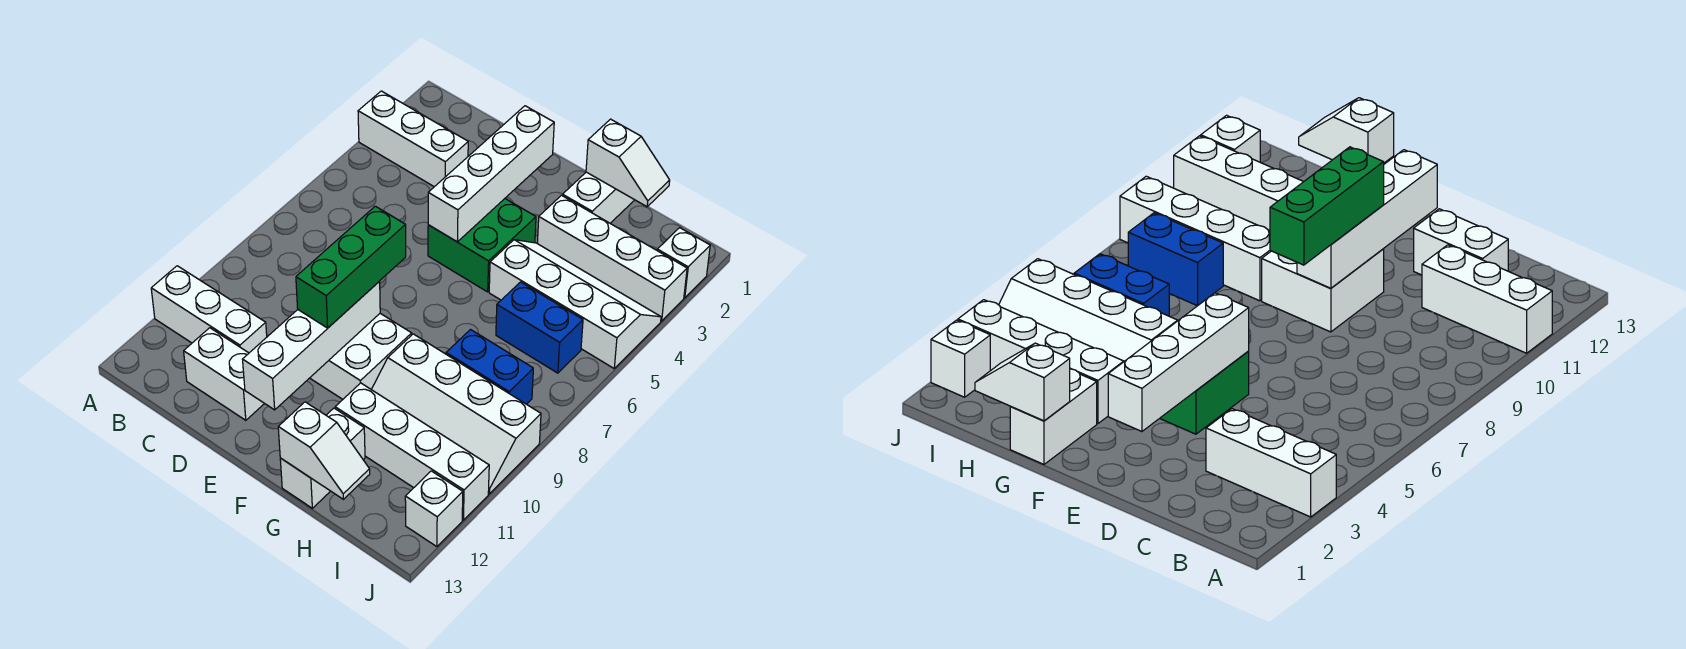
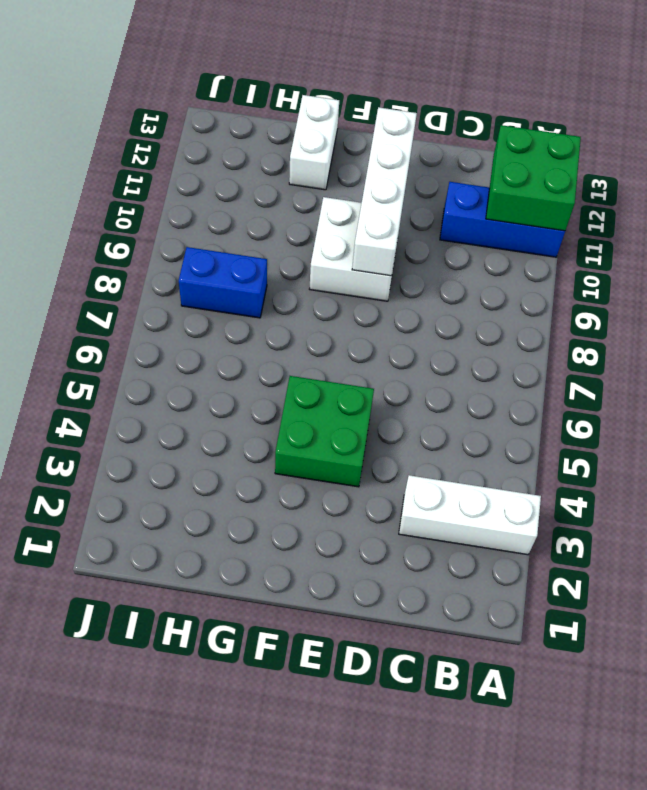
blue brick A11:C11 level 1 -> white brick A11:C11 level 1
green brick A11:B12 level 2 -> none
none -> white brick C12:D12 level 1
none -> white brick G1:G2 level 1
none -> white brick G3:J3 level 1

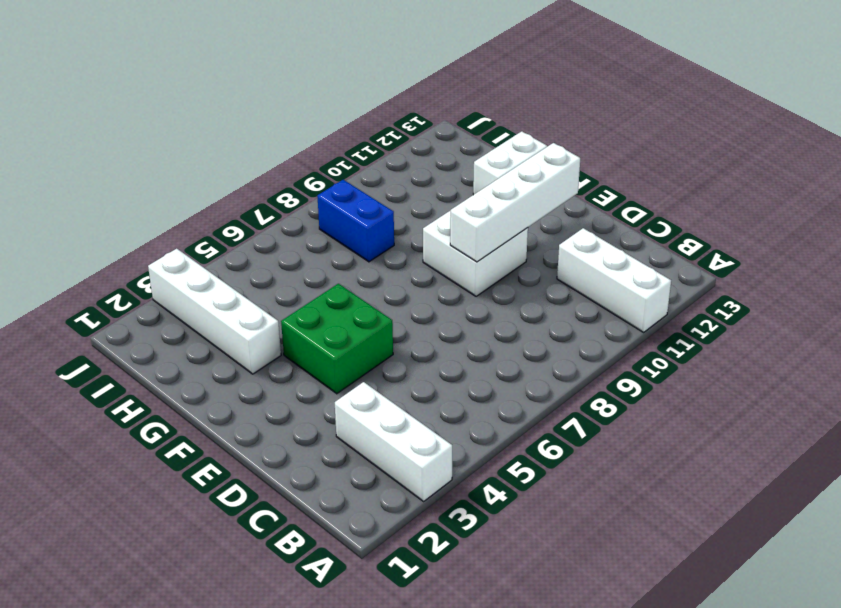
none -> white brick C12:D12 level 1
none -> white brick G1:G2 level 1
none -> white slope G4:J5 level 1 top 5

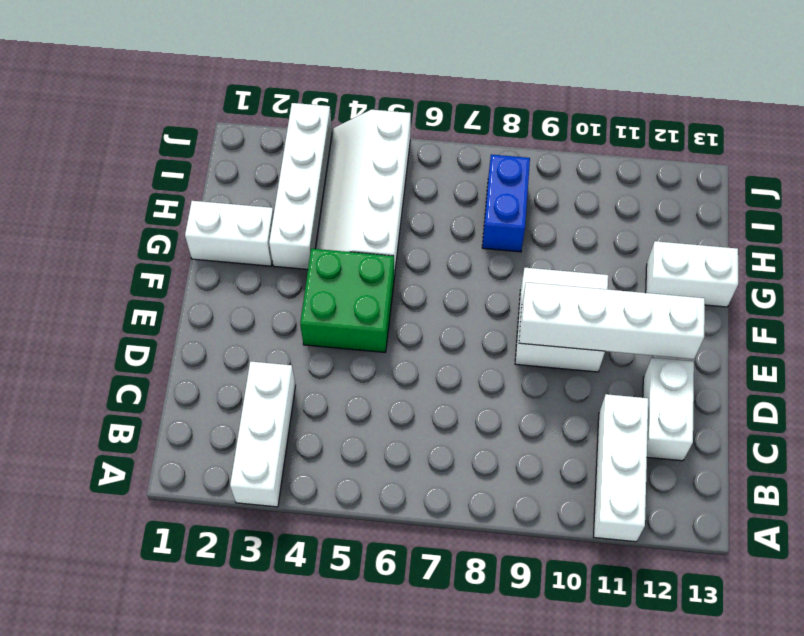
none -> white slope G9:J10 level 1 top 9
none -> white brick G11:J11 level 1
none -> blue brick H6:I6 level 1

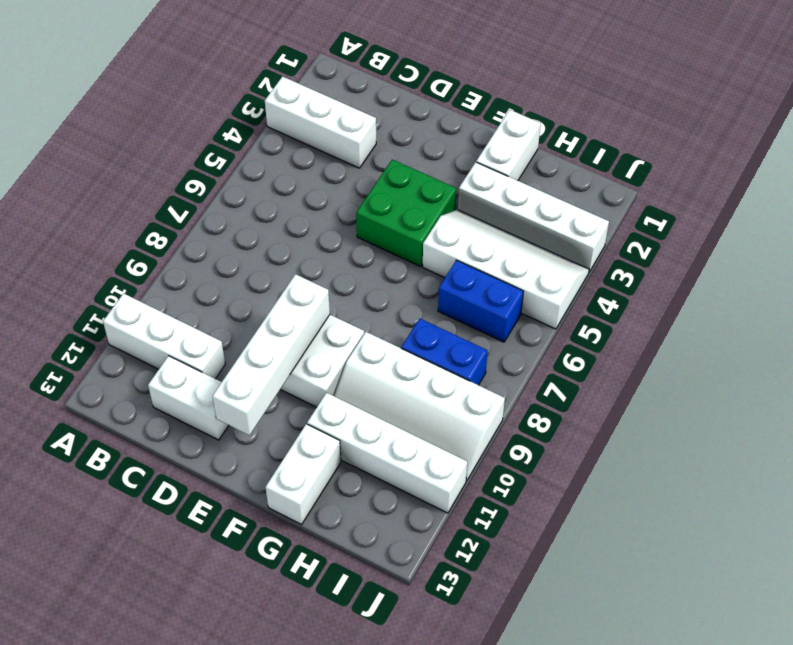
none -> white brick J2 level 1
none -> white brick J12 level 1
none -> white brick E2:E5 level 2

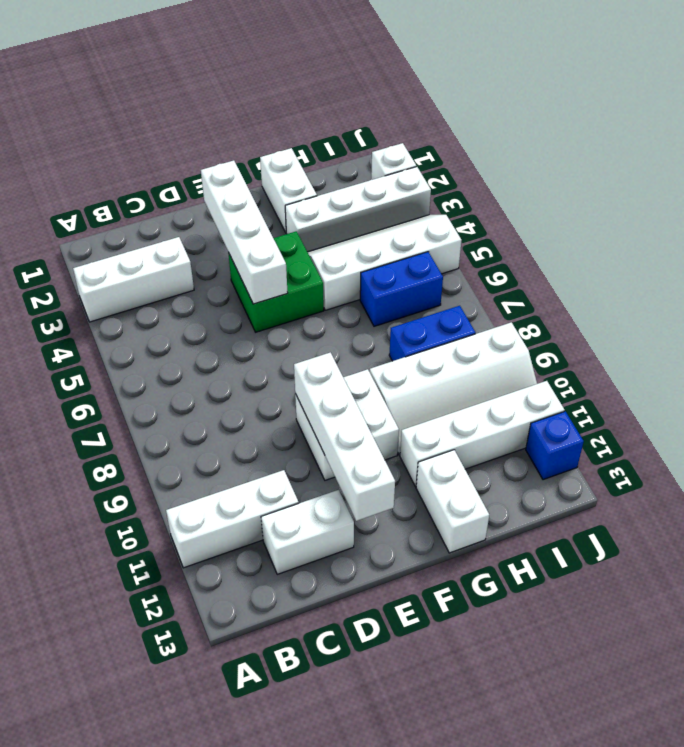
blue brick J12 level 1 -> white brick J12 level 1
none -> white slope G1:H1 level 2 top G
none -> white slope G13:H13 level 2 top G
none -> green brick E8:E10 level 3

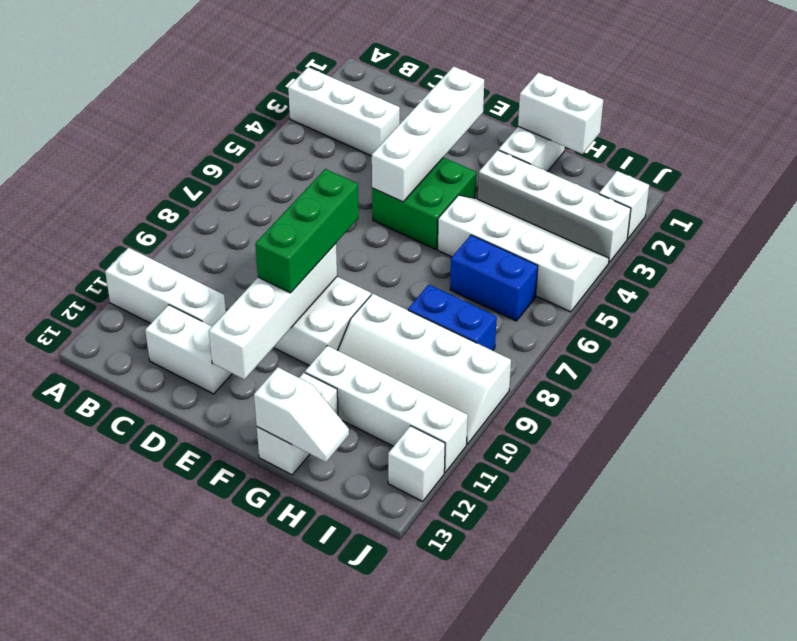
white brick G1:H1 level 2 -> white slope G1:H1 level 2 top G

